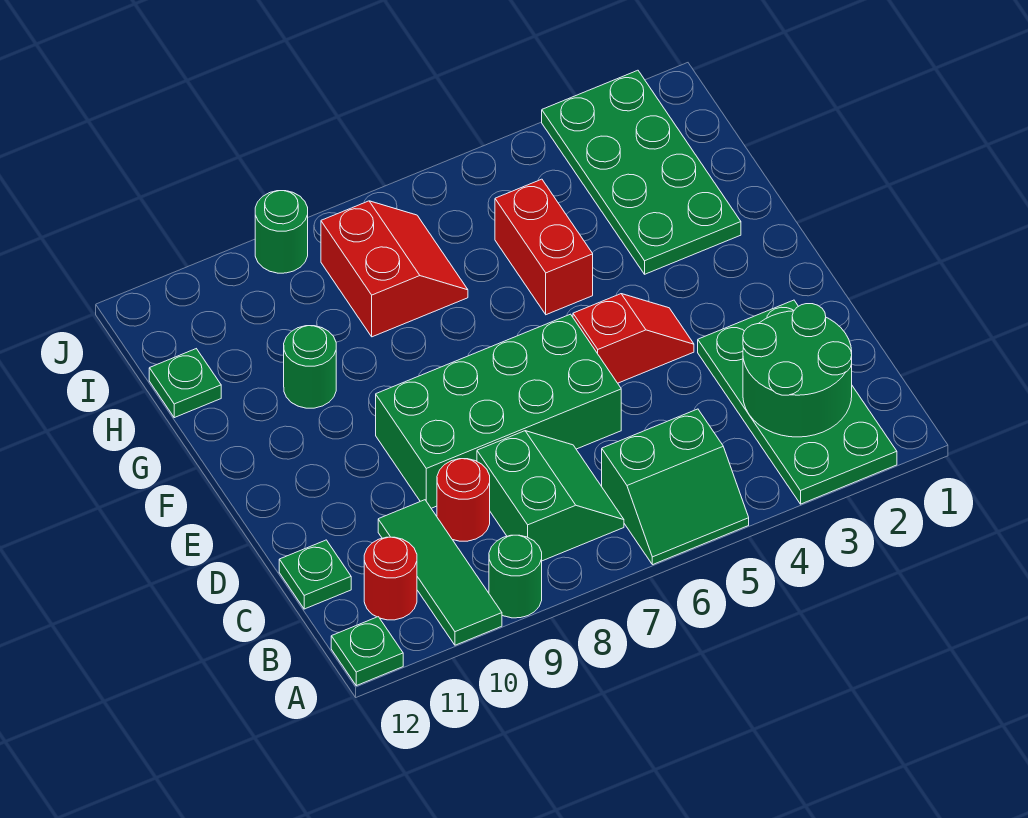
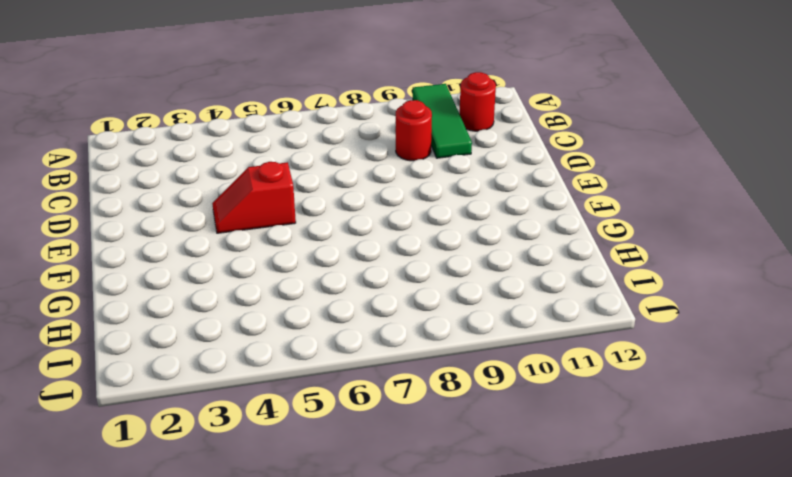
none -> green plate A2:D3 level 1
none -> green slope A5:B6 level 1 top B
none -> green round brick A9 level 1

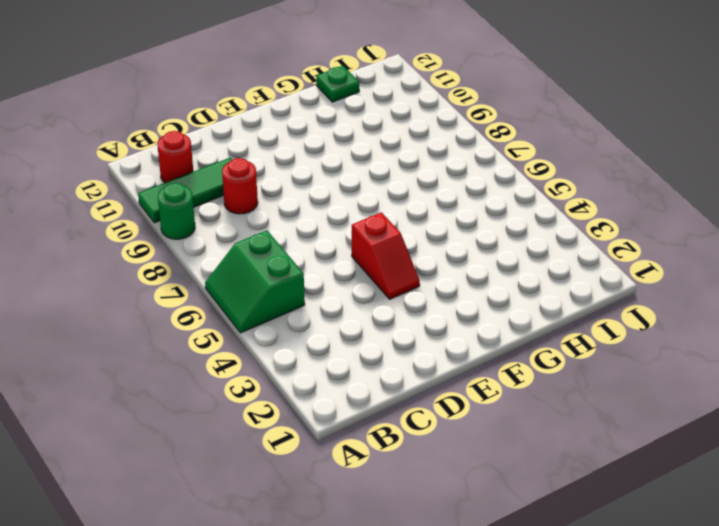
none -> green plate A2:D3 level 1
none -> green plate A12 level 1
none -> green slope B7:C8 level 1 top 8

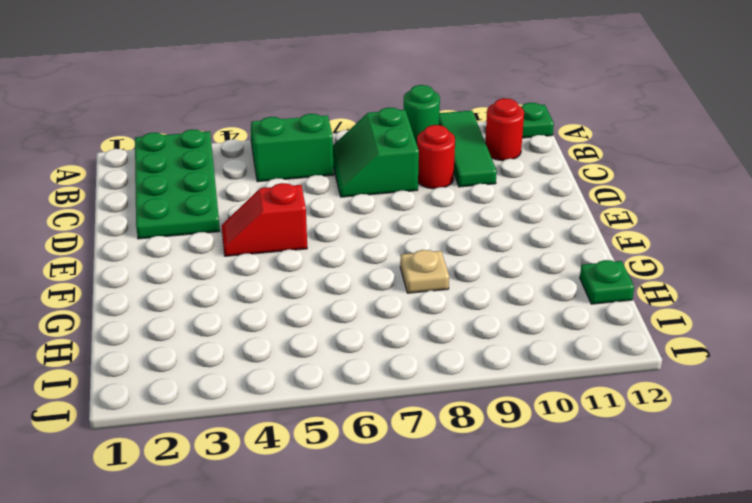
tan plate G8 level 1 -> none
none -> green plate C12 level 1
none -> green brick D6:E9 level 1
none -> green plate G2:J3 level 1

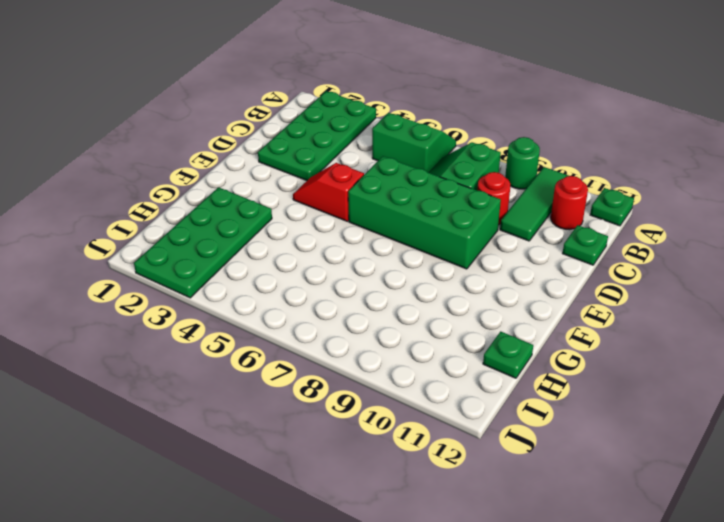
none -> red brick G5:H5 level 1
none -> green round brick G10 level 1
none -> red slope H7:I8 level 1 top 8

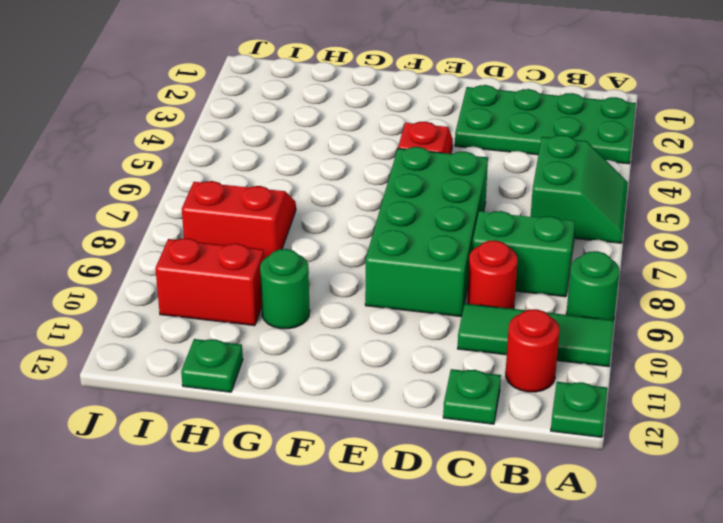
red brick H10:I10 level 1 -> red brick G5:H5 level 1
none -> green plate G2:J3 level 1
none -> green round brick J9 level 1
none -> green round brick B2:C3 level 2

